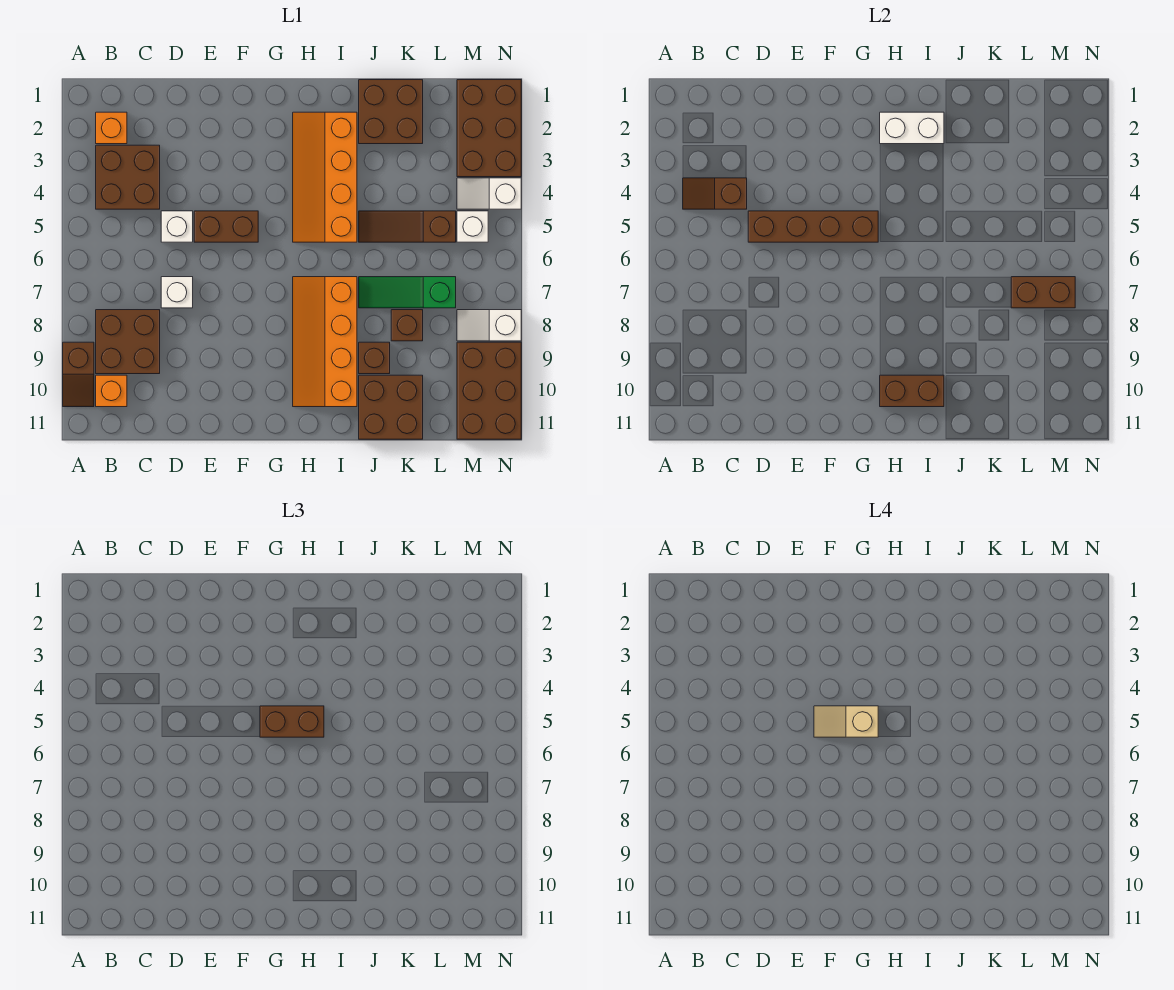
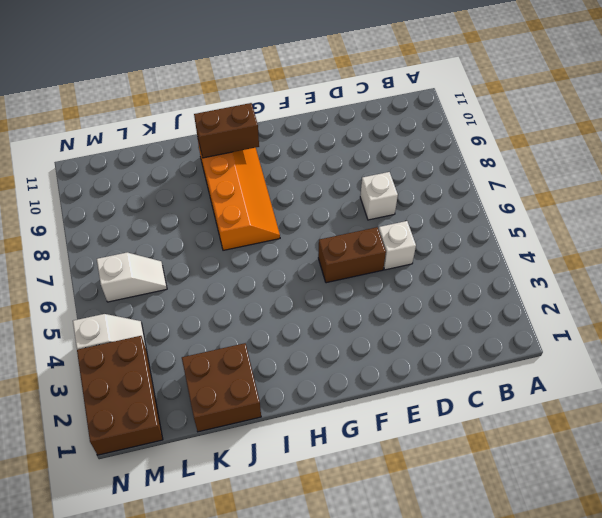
white slope L6:M6 level 1 top M -> white slope M8:N8 level 1 top N
none -> brown slope A9:A10 level 1 top 9
none -> orange brick B2 level 1
none -> brown brick B3:C4 level 1

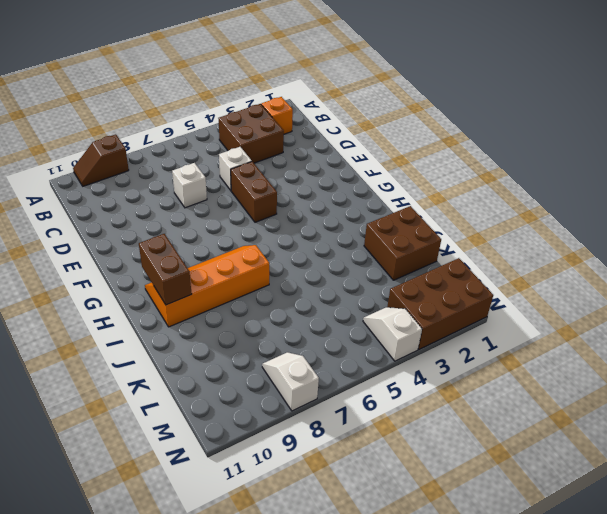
none -> brown brick B8:C9 level 1
none -> orange brick B10 level 1
none -> orange slope H2:I5 level 1 top I

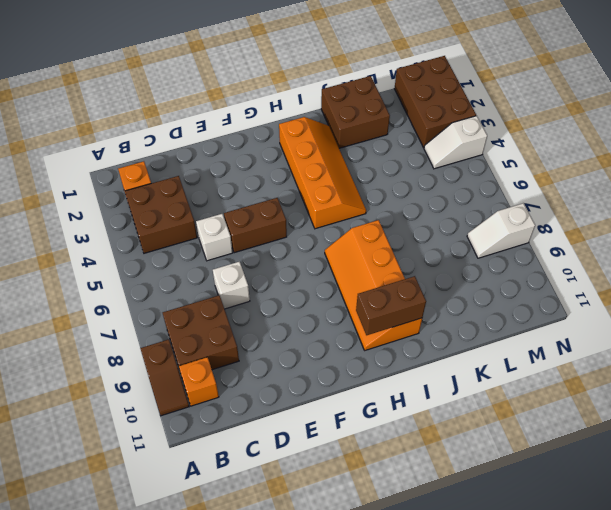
orange slope H2:I5 level 1 top H -> orange slope H2:I5 level 1 top I
none -> brown slope J5:L5 level 1 top L
none -> green slope J7:L7 level 1 top L
none -> brown brick J9 level 1

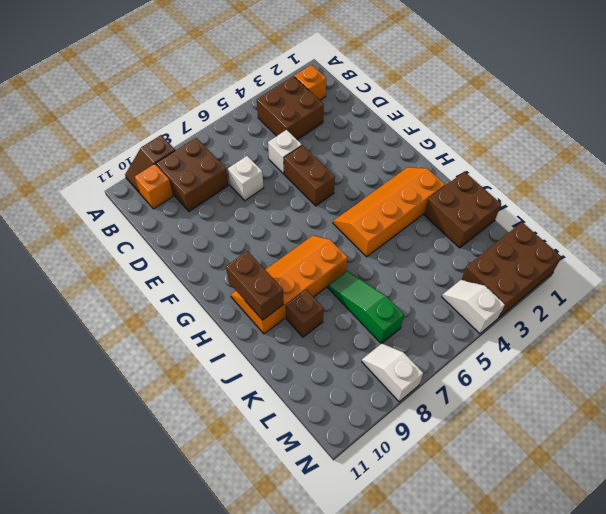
none -> brown slope J5:L5 level 1 top L
none -> brown brick J10:K11 level 1
none -> brown brick K8 level 1

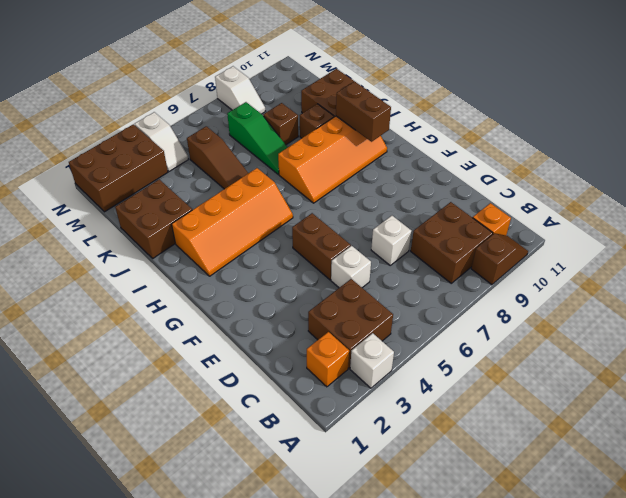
white brick A3 level 1 -> white brick M5 level 1
none -> brown brick M9:N11 level 1
none -> brown slope B4:C4 level 2 top C
none -> brown brick D5:G5 level 2

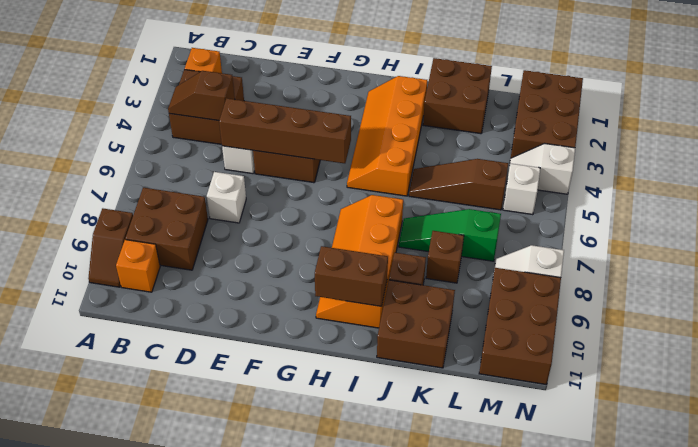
none -> white brick H2:I2 level 2
none -> brown brick L7:M7 level 2
none -> brown brick G5:H5 level 3

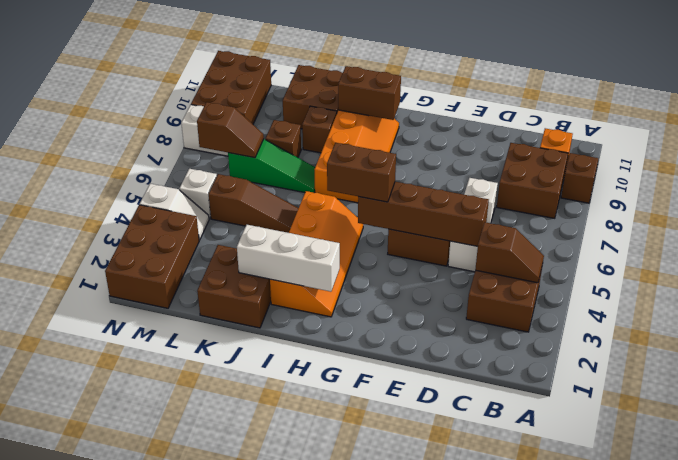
white brick H2:J2 level 2 -> white brick H2:I2 level 2
brown slope L7:M7 level 2 top M -> brown brick L7:M7 level 2
none -> orange brick B2 level 1
none -> tan slope F5:G5 level 4 top G

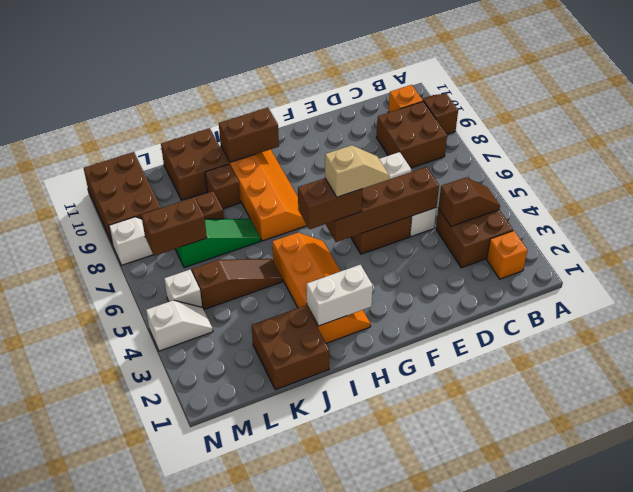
none -> brown brick M1:N3 level 1

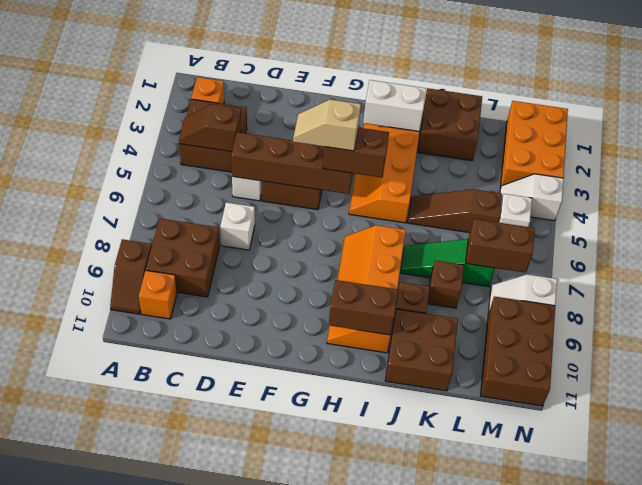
orange brick M1:N3 level 1 -> brown brick M1:N3 level 1

